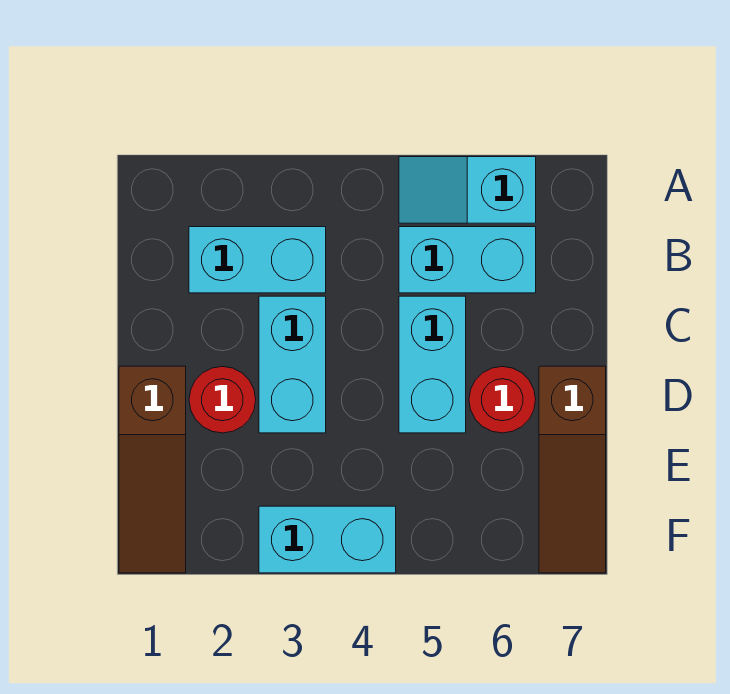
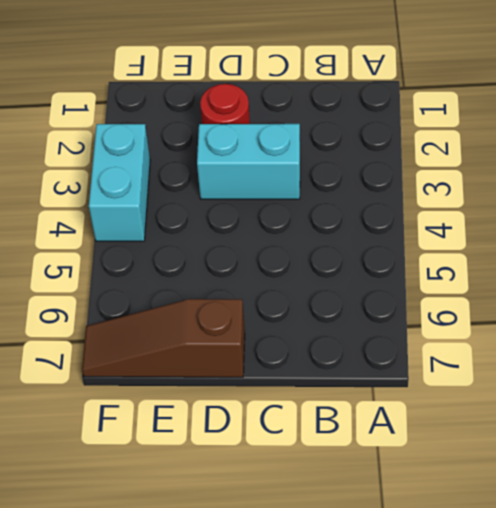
none -> cyan slope A5:A6 level 1 top 6
none -> cyan brick B2:B3 level 1

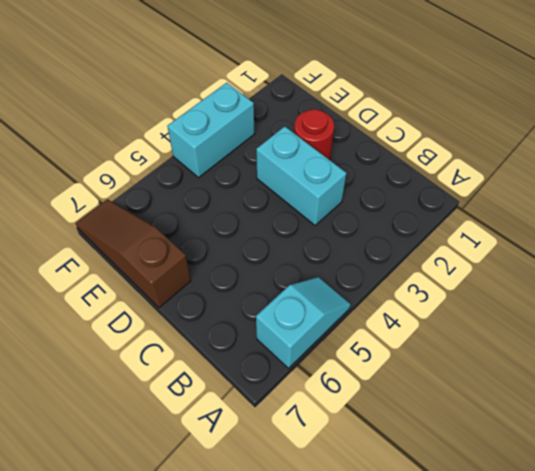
none -> cyan brick B2:B3 level 1
none -> cyan brick B5:B6 level 1

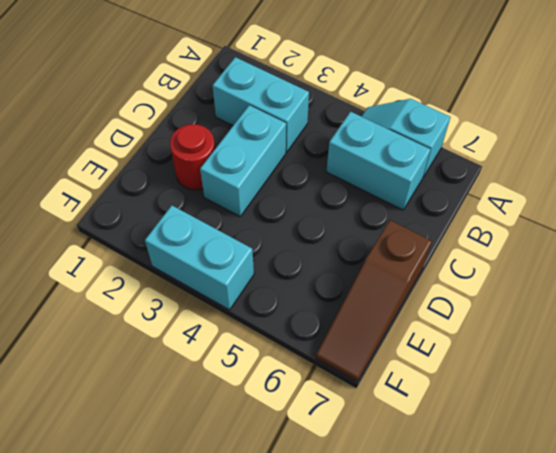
none -> cyan brick C5:D5 level 1
none -> brown slope D1:F1 level 1 top D

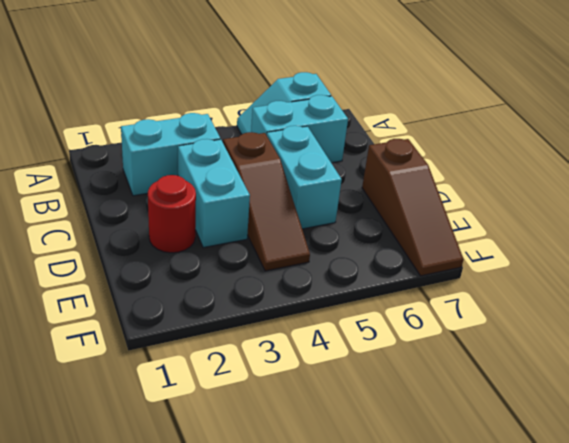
brown slope C4:E4 level 1 top C -> brown slope D1:F1 level 1 top D
none -> red round brick D6 level 1
none -> cyan brick F3:F4 level 1

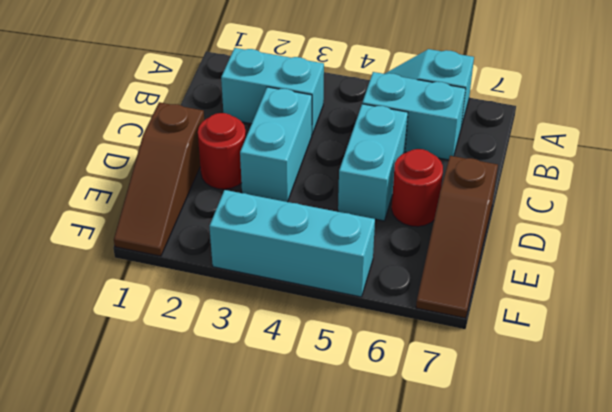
cyan brick F3:F5 level 1 -> cyan brick F3:F4 level 1

